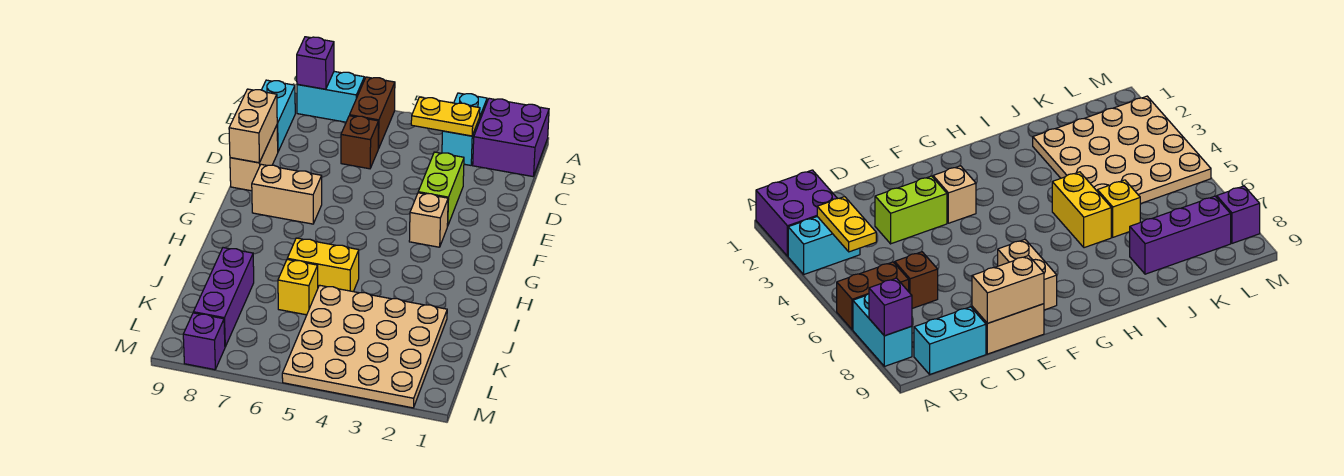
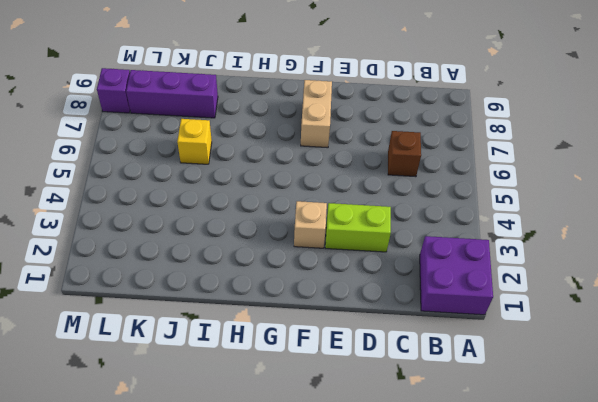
none -> cyan brick A3:B3 level 1
none -> brown brick A6:B6 level 1
none -> cyan brick A7:A8 level 1

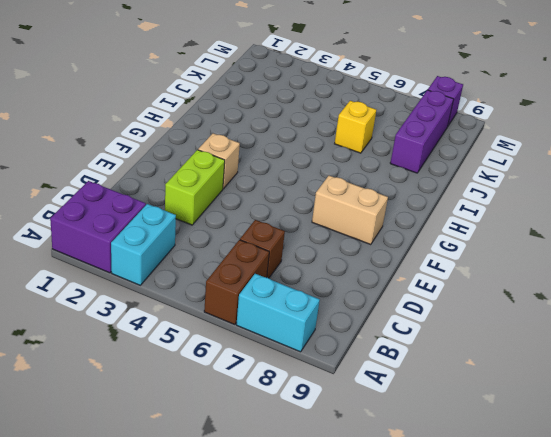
none -> cyan brick B9:C9 level 1
none -> tan brick D9:E9 level 1
none -> yellow brick I5:I6 level 1

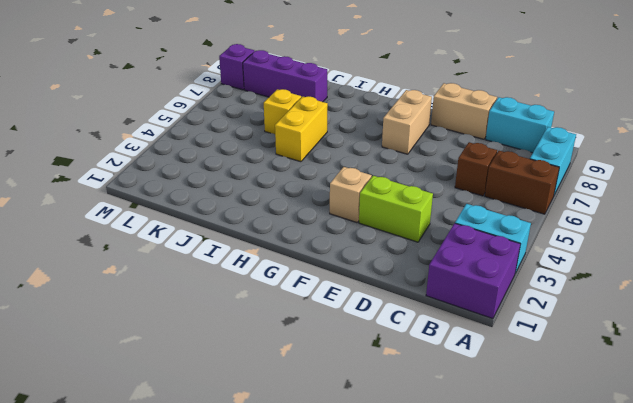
none -> tan plate J2:M5 level 1
none -> purple brick A8 level 2
none -> yellow plate B3:B4 level 2

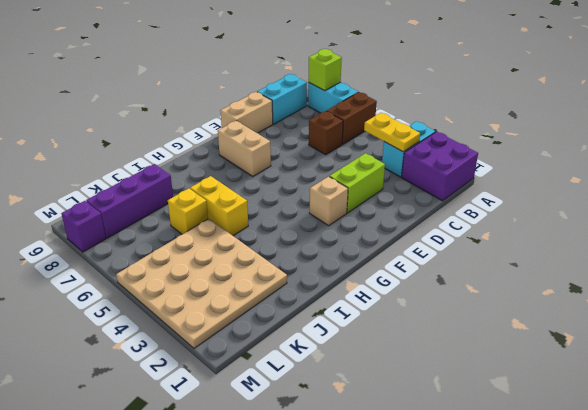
lime brick A8 level 2 -> purple brick A8 level 2
none -> tan brick D9:E9 level 2

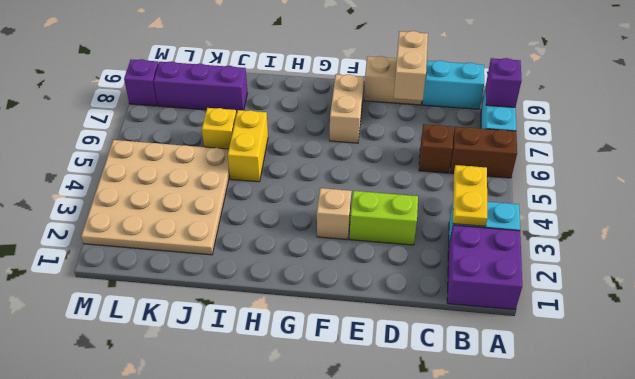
tan brick D8:D9 level 2 -> tan brick D9:E9 level 2

